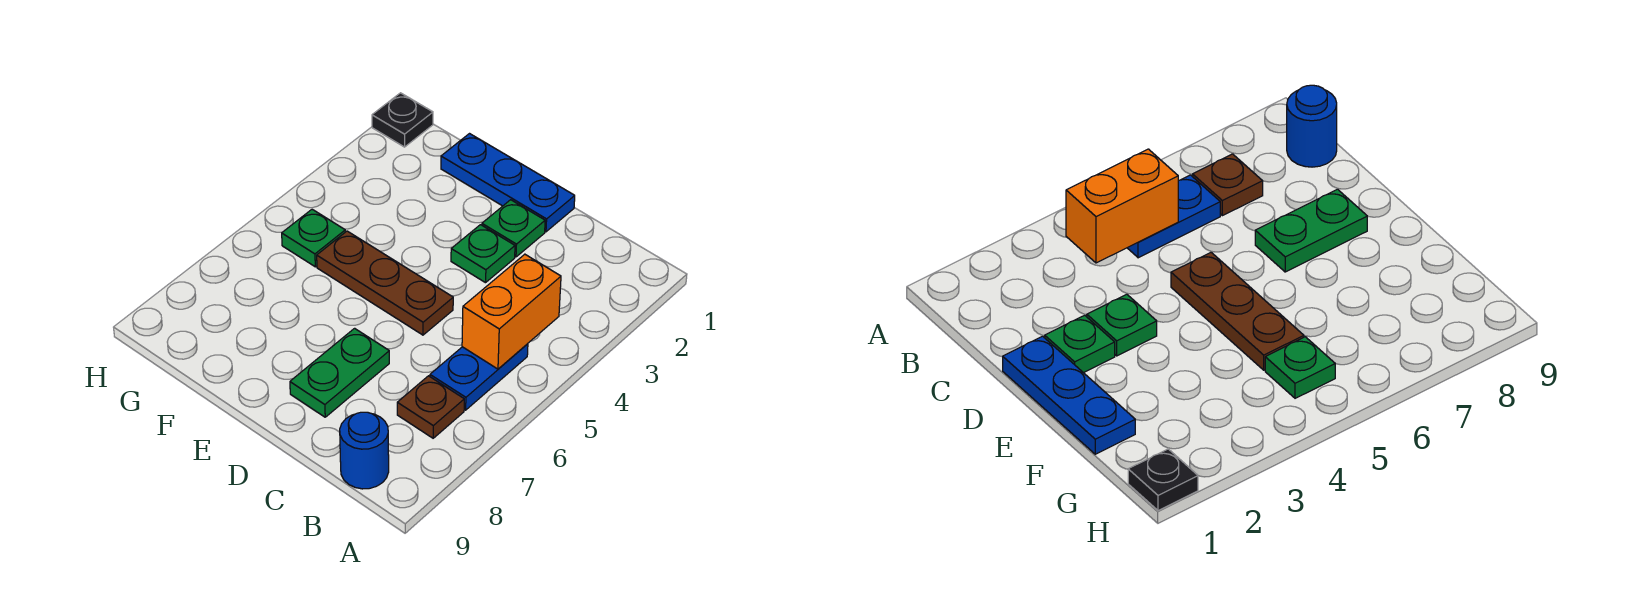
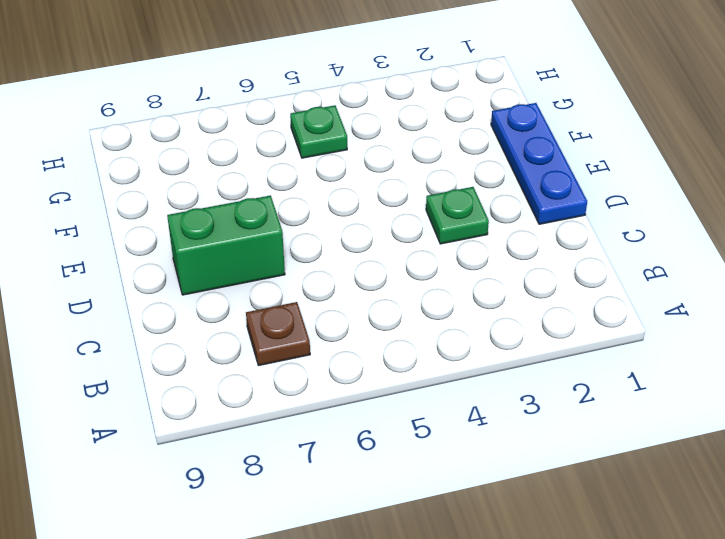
green brick D7:D8 level 1 -> green plate D7:D8 level 1
none -> blue plate B5:B6 level 1
none -> blue round brick B9 level 1

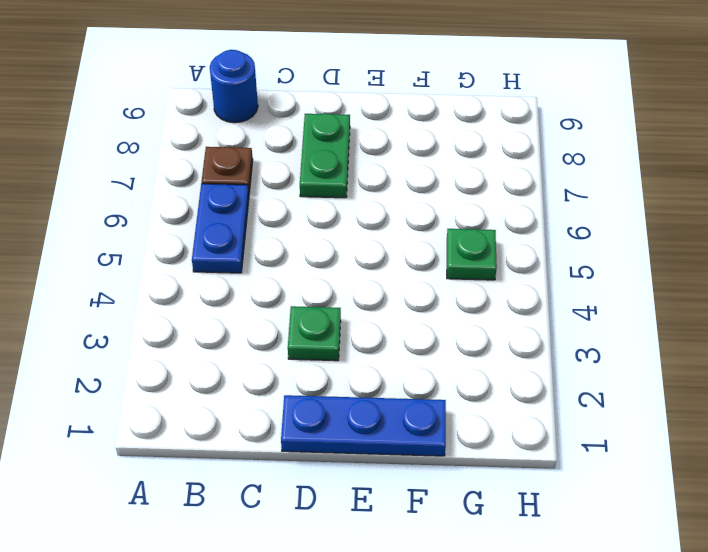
none -> green plate D2 level 1
none -> brown plate D5:F5 level 1

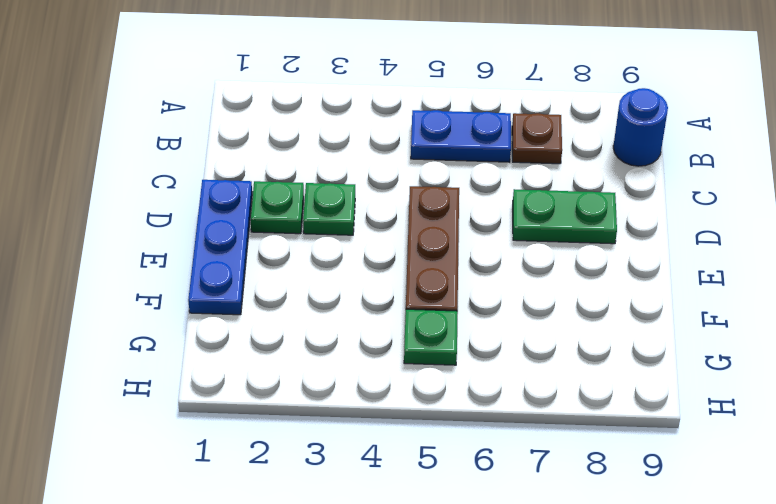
none -> black plate H1 level 1
none -> orange brick B4:B5 level 2

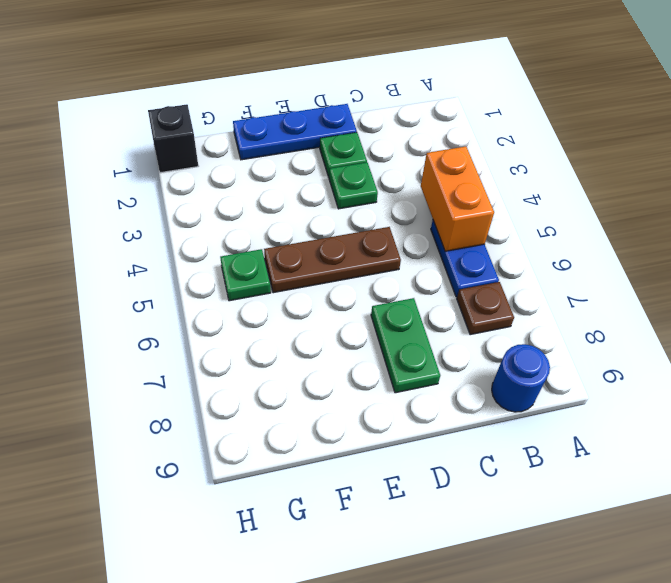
black brick H1 level 1 -> black plate H1 level 1

